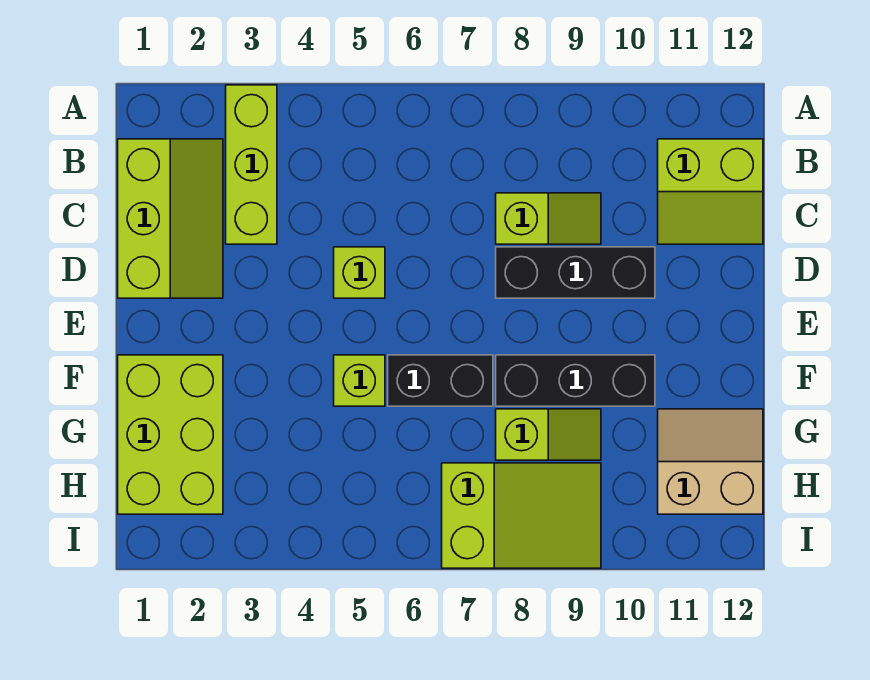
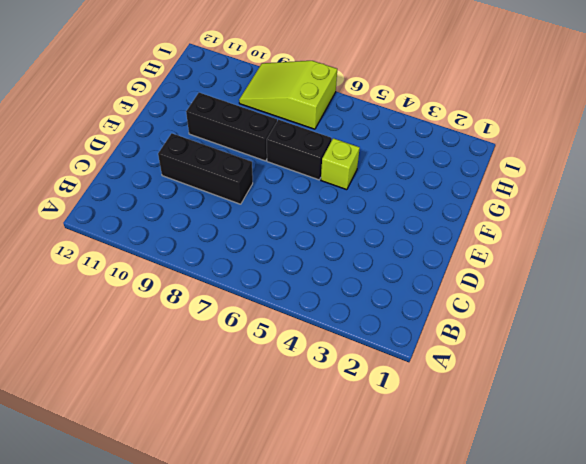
none -> lime brick A3:C3 level 1
none -> lime slope B1:D2 level 1 top 1
none -> lime slope B11:C12 level 1 top B

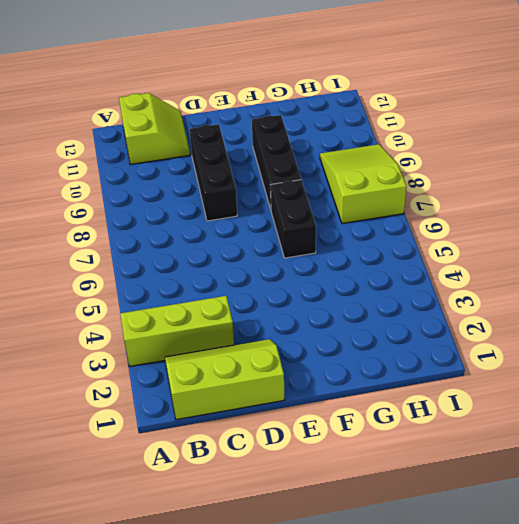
none -> lime slope C8:C9 level 1 top 8
none -> lime brick D5 level 1
none -> lime brick F1:H2 level 1

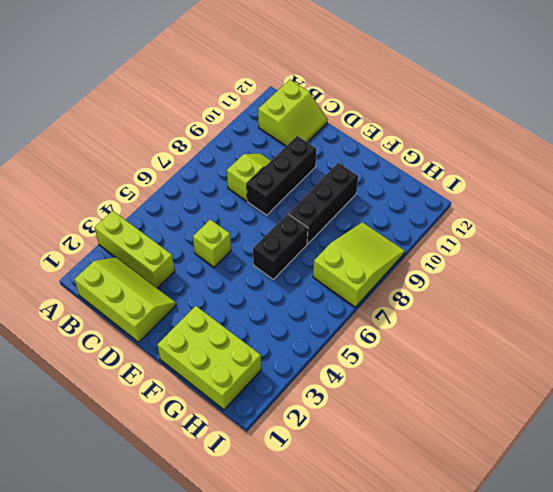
none -> lime brick F5 level 1
none -> lime slope G8:G9 level 1 top 8
none -> tan slope G11:H12 level 1 top H

